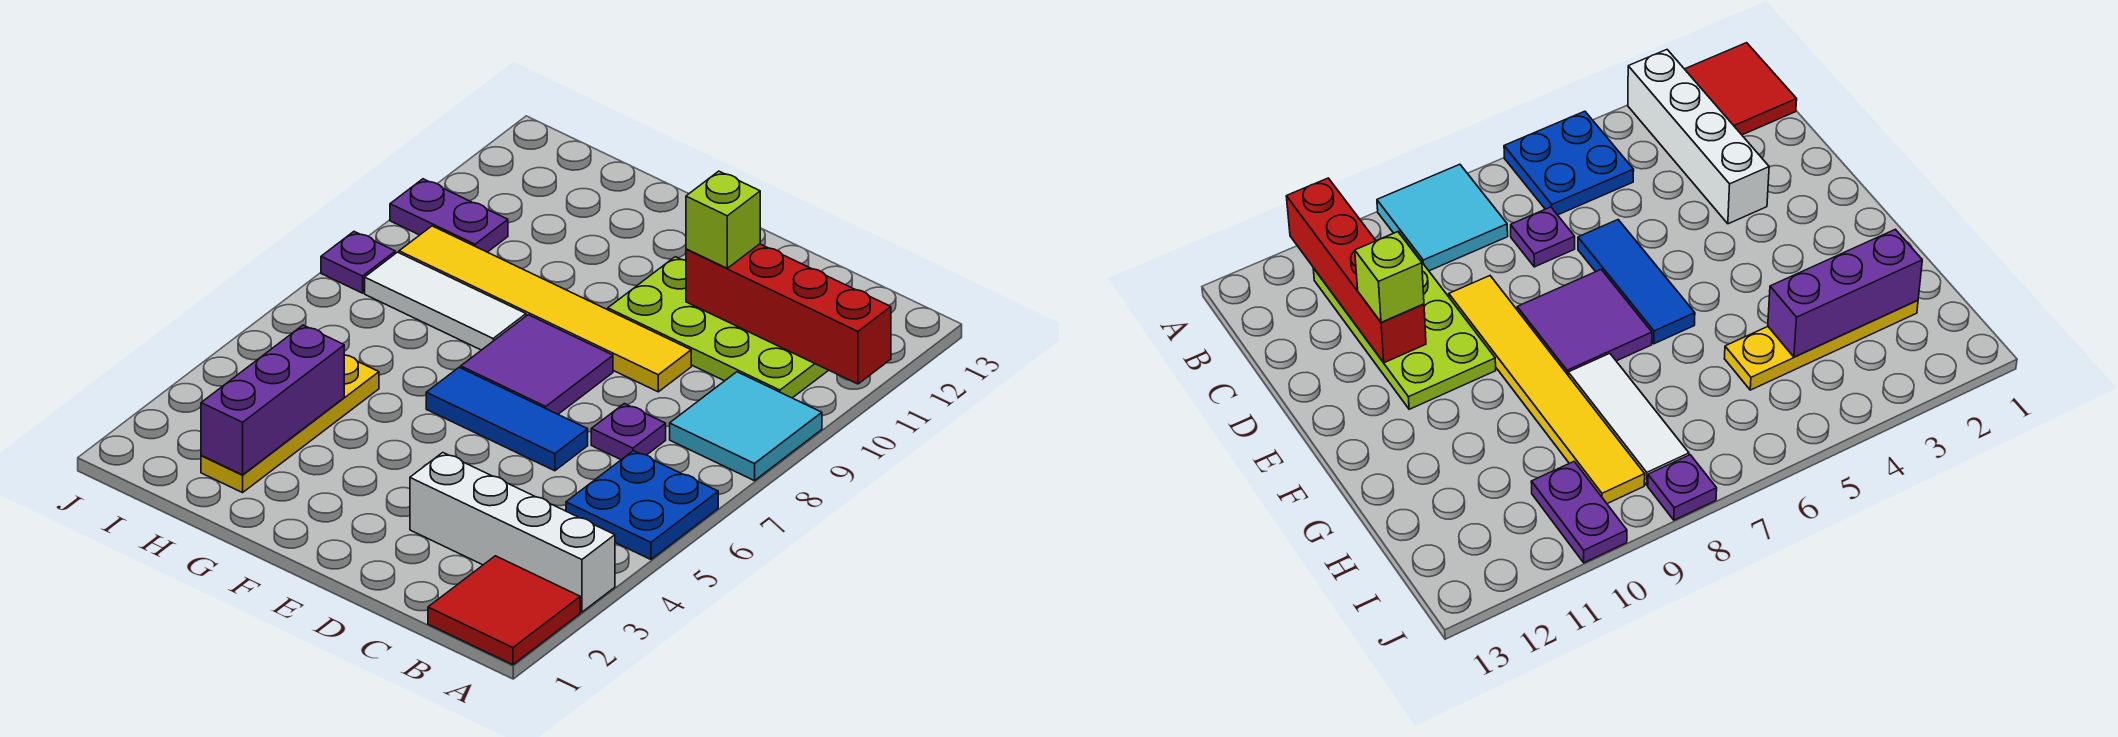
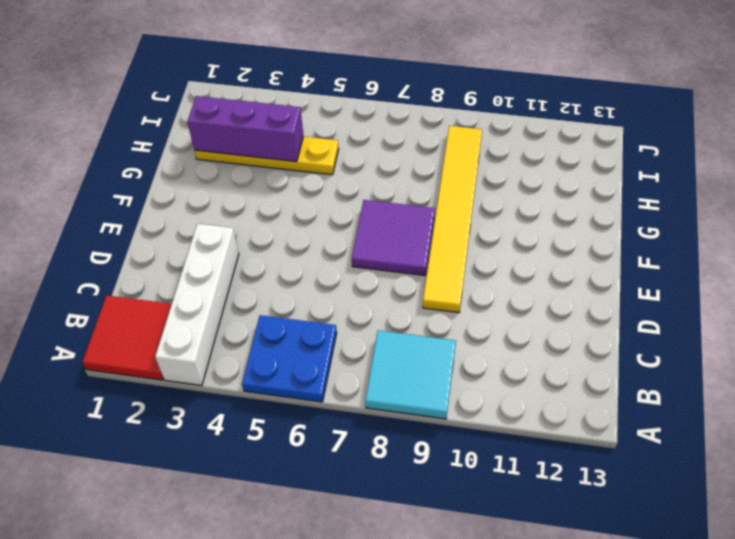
none -> lime plate B10:E11 level 1
none -> purple plate C7 level 1
none -> blue tile D6:F6 level 1

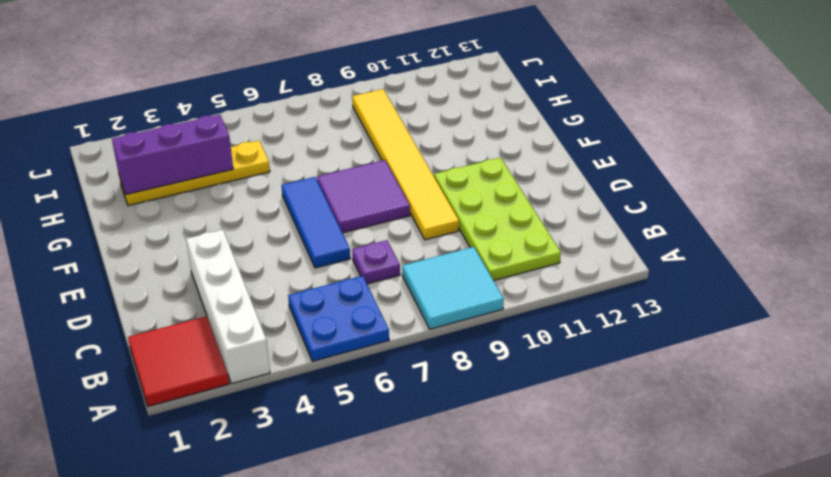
none -> white tile G8:I8 level 1
none -> purple plate I10:J10 level 1
none -> purple plate J8 level 1

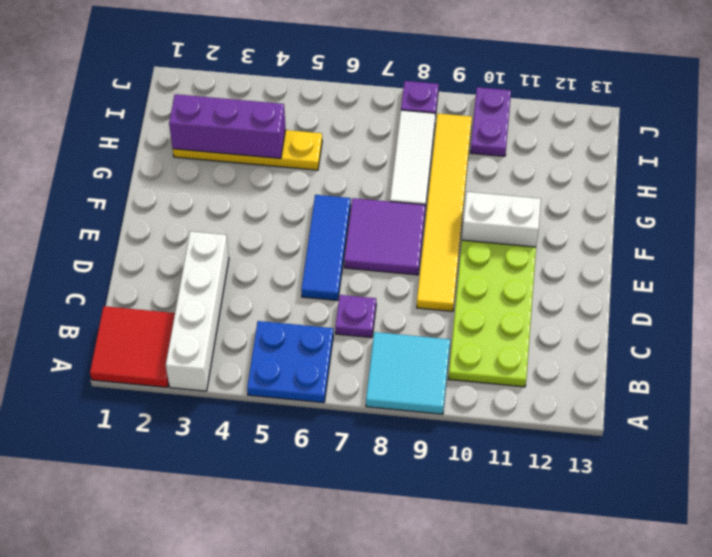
white brick F10:F11 level 1 -> none
none -> red brick A11:D11 level 2
none -> lime brick D11 level 3

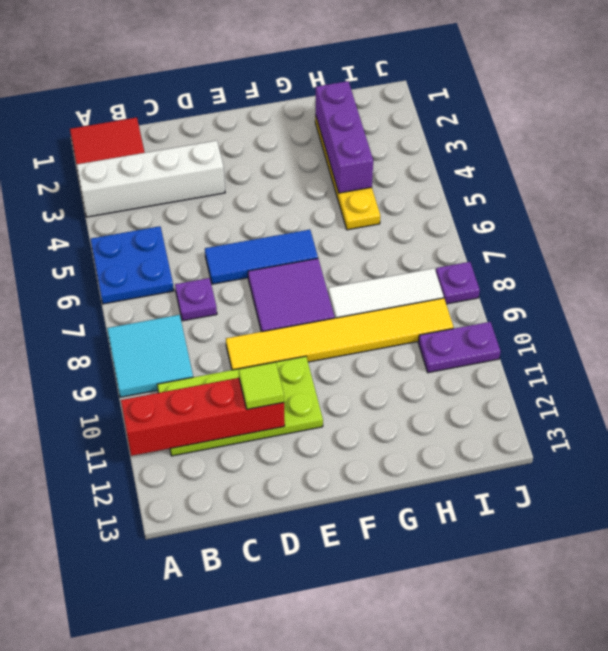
lime tile D11 level 3 -> lime brick D11 level 3

